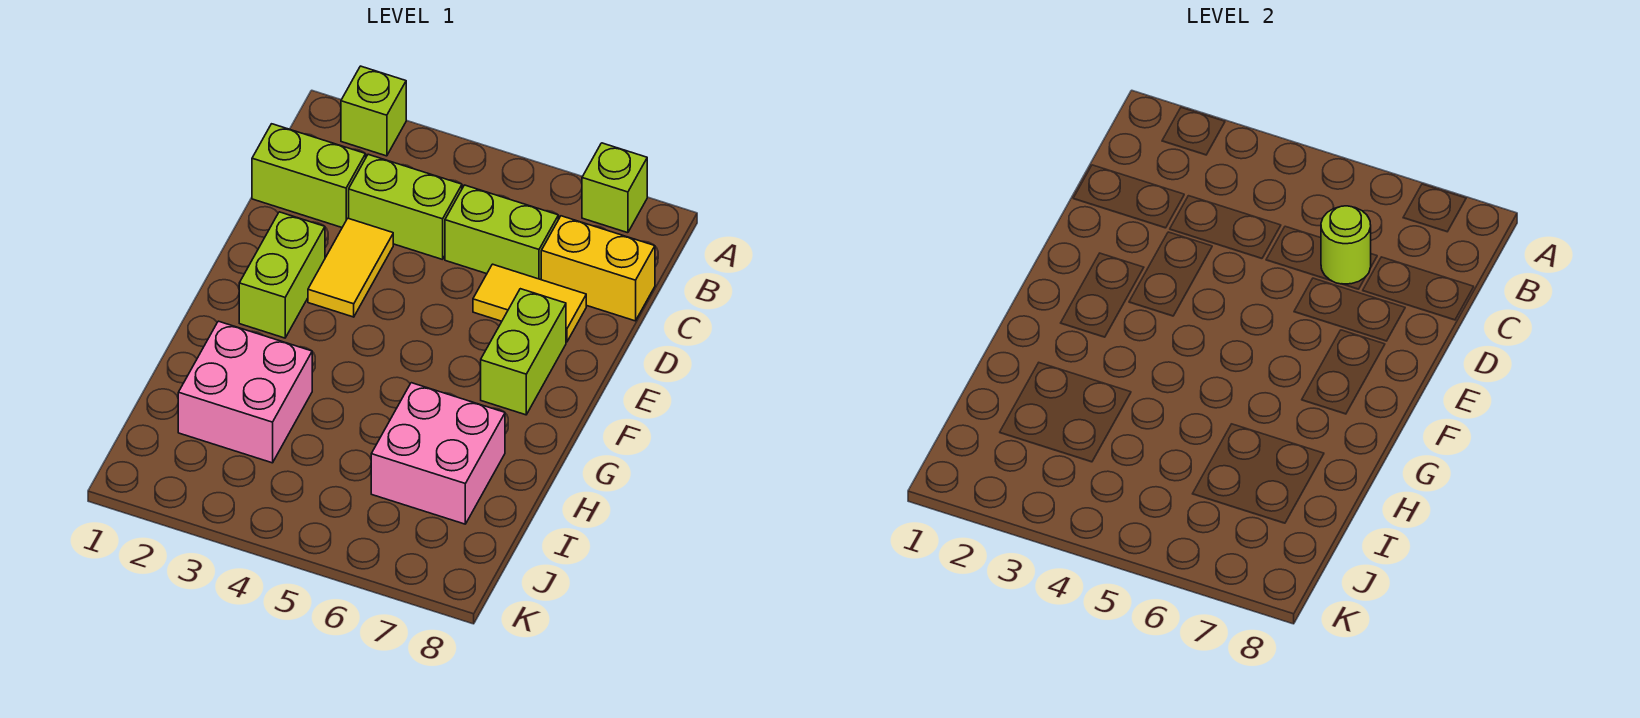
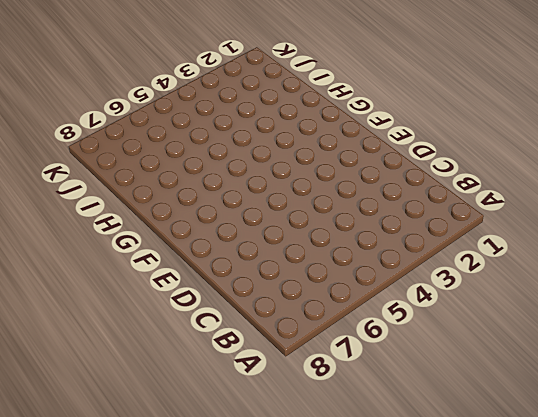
none -> lime brick A2 level 1
none -> lime brick A7 level 1
none -> lime brick C1:C2 level 1

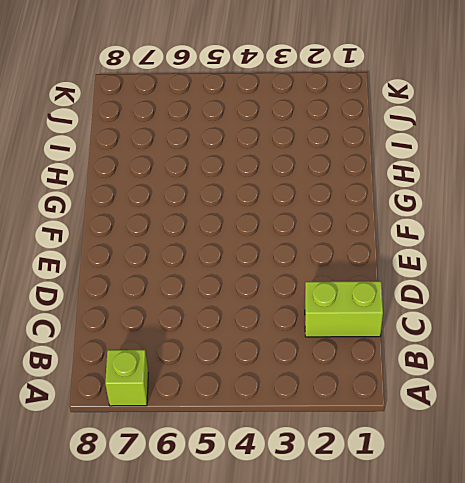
none -> lime brick A2 level 1
none -> lime brick C3:C4 level 1
none -> lime brick C5:C6 level 1

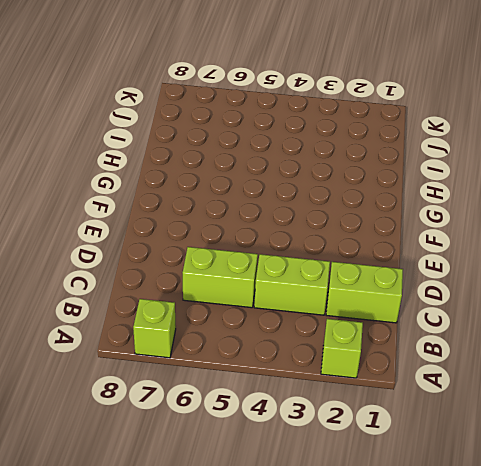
none -> yellow brick C7:C8 level 1
none -> yellow tile D3:E3 level 1
none -> yellow tile D6:D7 level 1

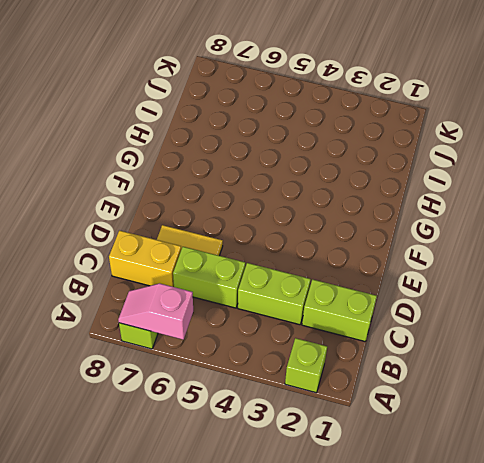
pink slope A6:A7 level 2 top 6 -> none
none -> yellow tile D3:E3 level 1
none -> lime brick E2:F2 level 1
none -> lime brick E7:F7 level 1

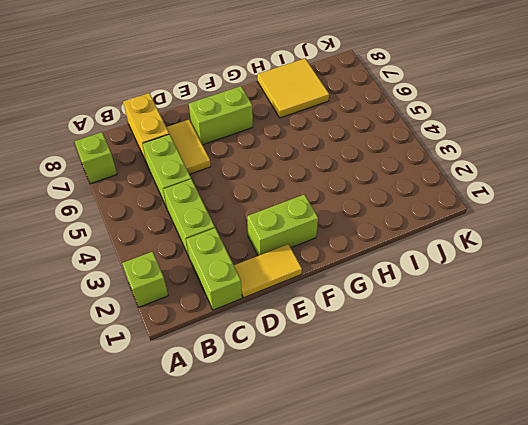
yellow tile D1:E1 level 1 -> yellow tile D3:E3 level 1
yellow tile H7:I8 level 1 -> pink brick H6:I7 level 1
none -> pink brick H2:I3 level 1
none -> lime round brick C6 level 2

